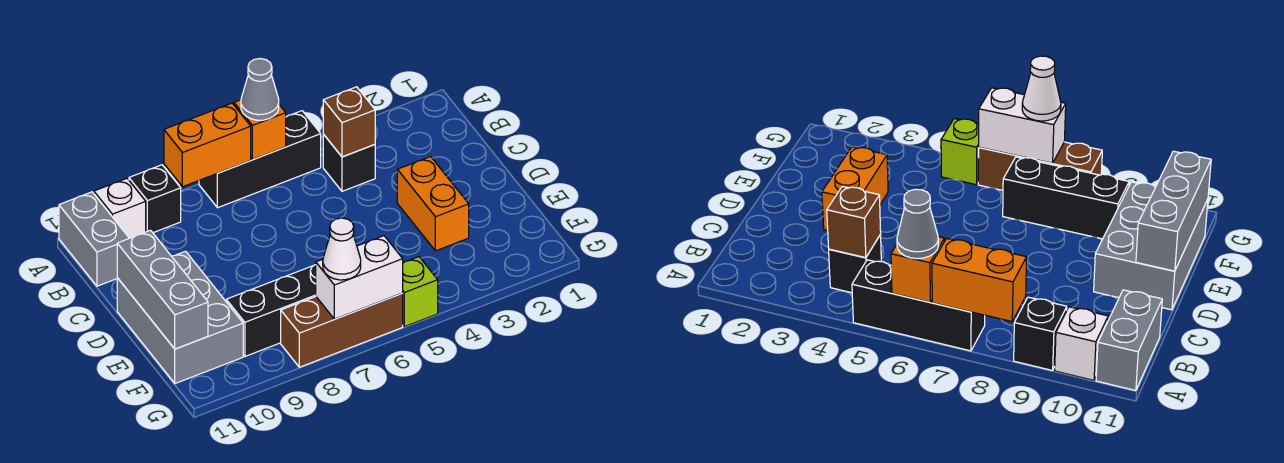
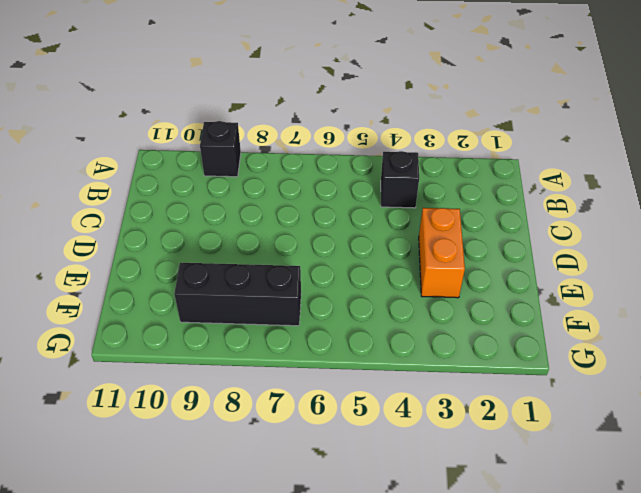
none -> black brick A5:A7 level 1
none -> white brick A10 level 1
none -> grey brick A11:B11 level 1

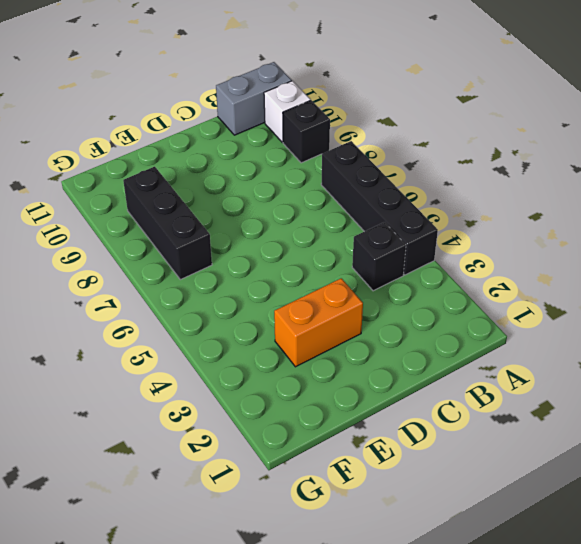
black brick A4:A7 level 1 -> black brick A5:A7 level 1
none -> grey brick D10:F11 level 1
none -> lime brick G5 level 1
none -> brown brick G6:G8 level 1

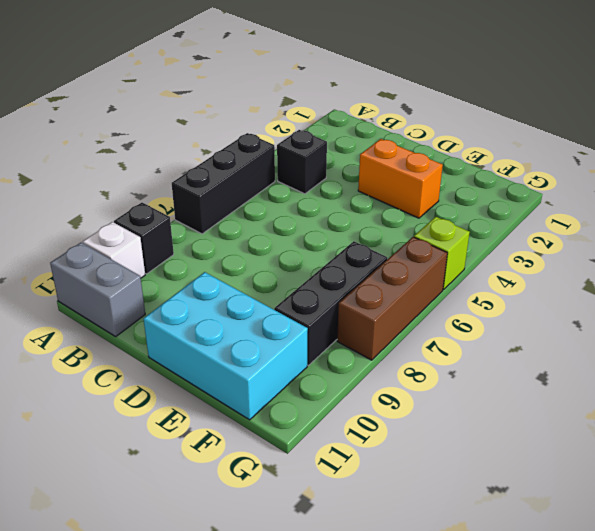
cyan brick D10:F11 level 1 -> grey brick D10:F11 level 1
none -> orange brick A6 level 2
none -> orange brick A7:A8 level 2
none -> brown brick B4 level 2

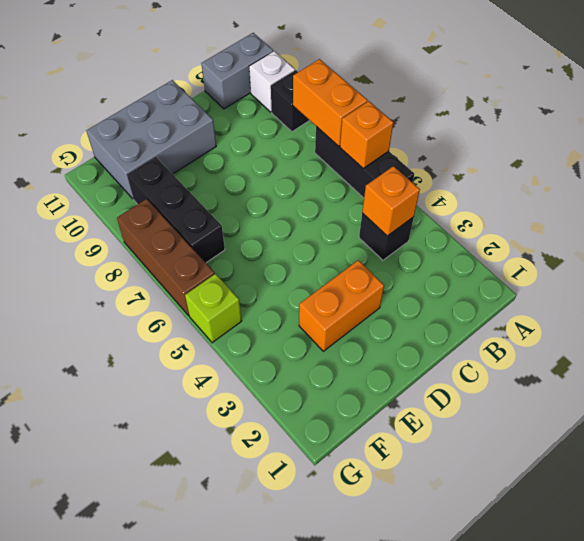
orange brick B4 level 2 -> brown brick B4 level 2
none -> grey brick D11:F11 level 2
none -> white brick G6:G7 level 2
none -> grey cone A6 level 3

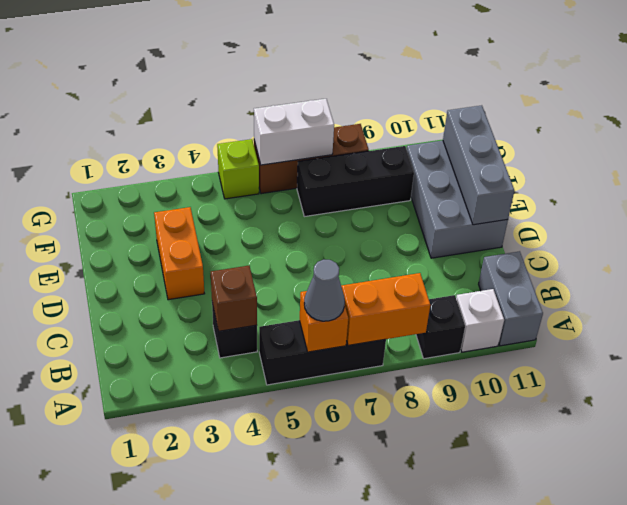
none -> white cone G7 level 3

